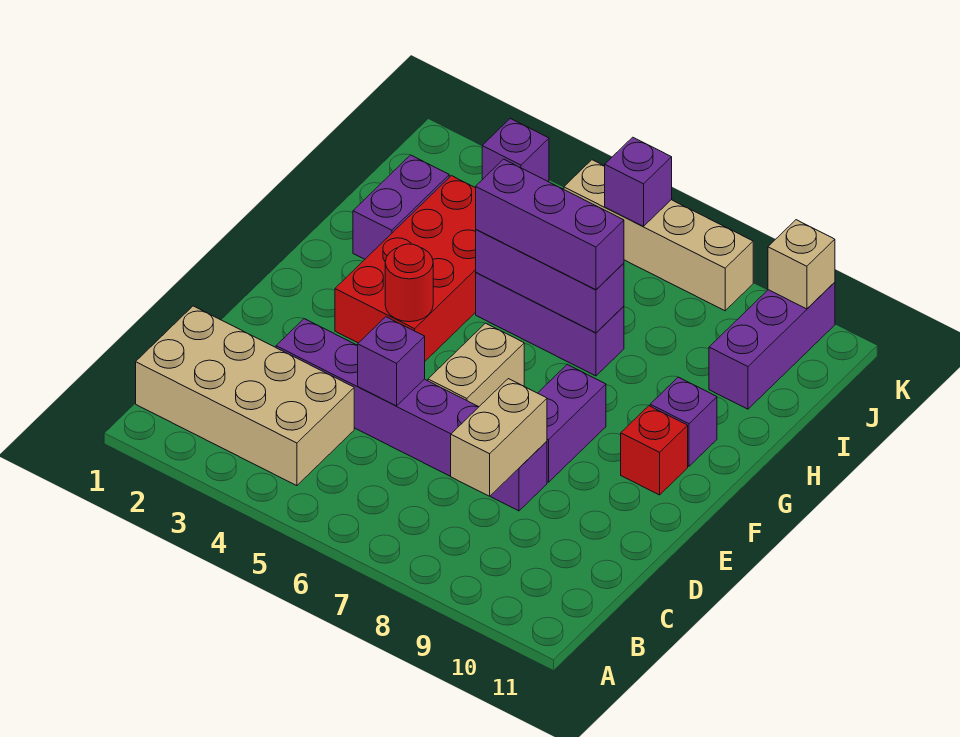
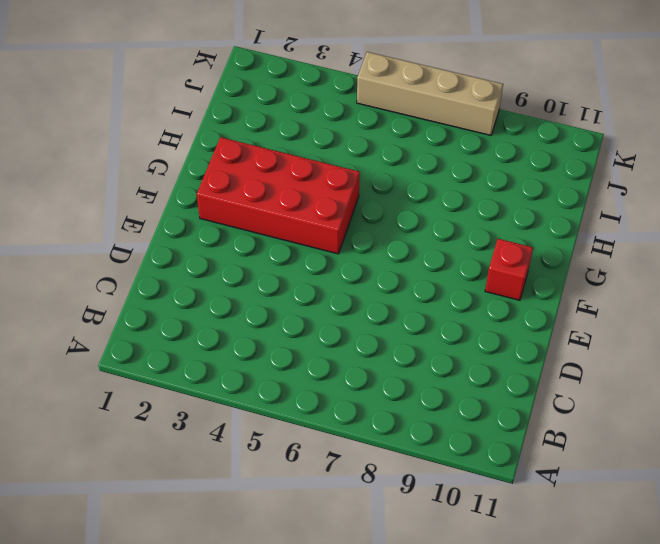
red brick F2:G5 level 1 -> red brick F3:I4 level 1
none -> tan brick B1:C4 level 1
none -> purple brick D3:D8 level 1
none -> tan brick E6:F6 level 1

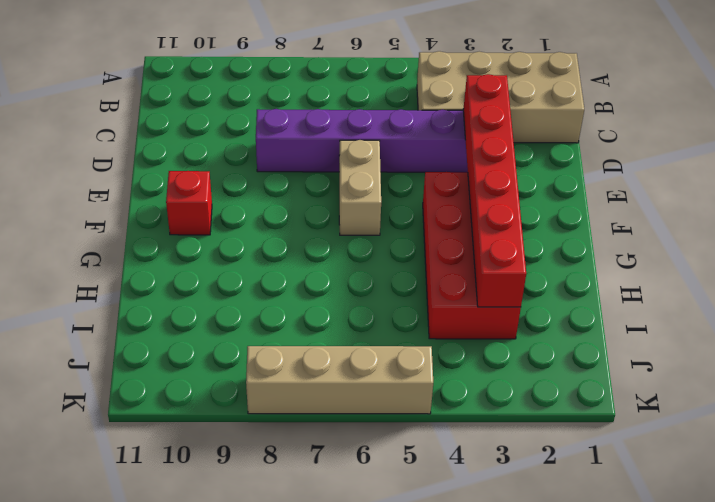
red brick D3:I3 level 2 -> none
none -> purple brick E8:F8 level 1
none -> purple brick G10 level 1
none -> purple brick H2:I2 level 1

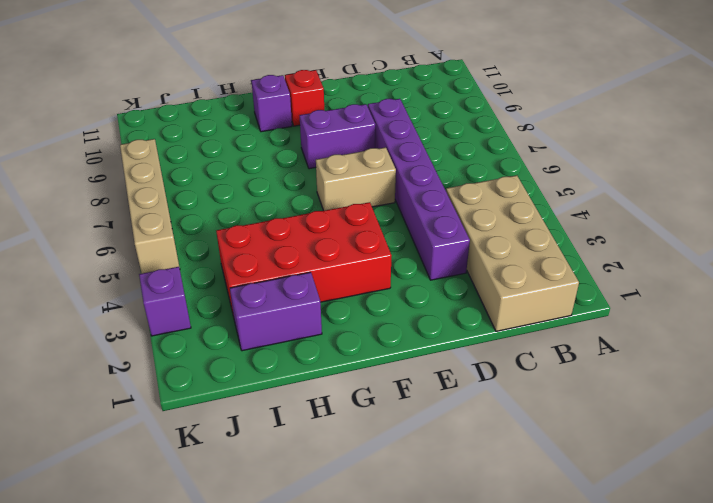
none -> purple brick H5:H7 level 1
none -> purple brick I10:K10 level 1
none -> tan brick C8:D8 level 2

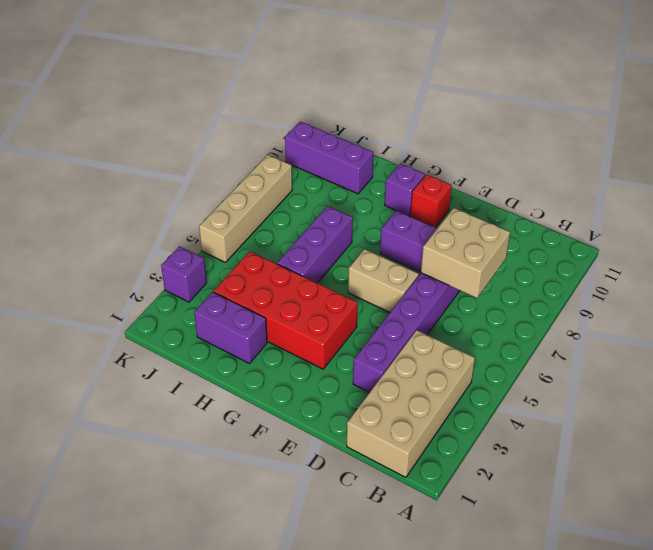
tan brick C7:D8 level 2 -> tan brick C8:D8 level 2
none -> purple brick D5 level 2
none -> red round brick F4 level 2
none -> purple brick H5:H7 level 2

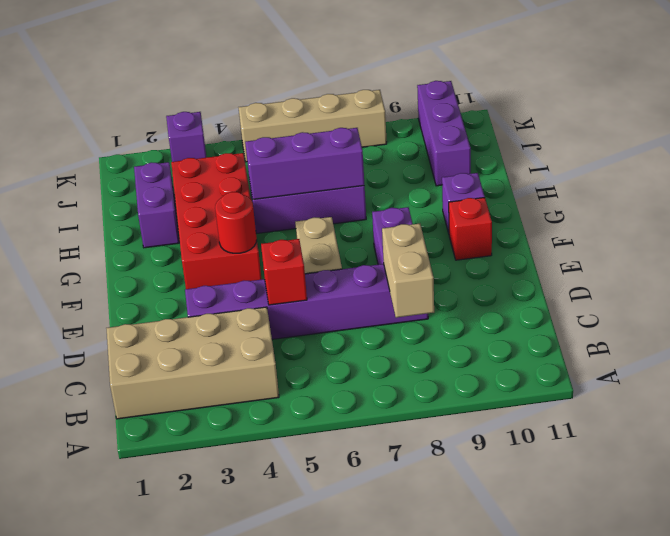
red brick D5 level 2 -> purple brick D5 level 2
none -> purple brick K6 level 2
none -> tan brick K10 level 2
none -> purple brick H5:H7 level 3

